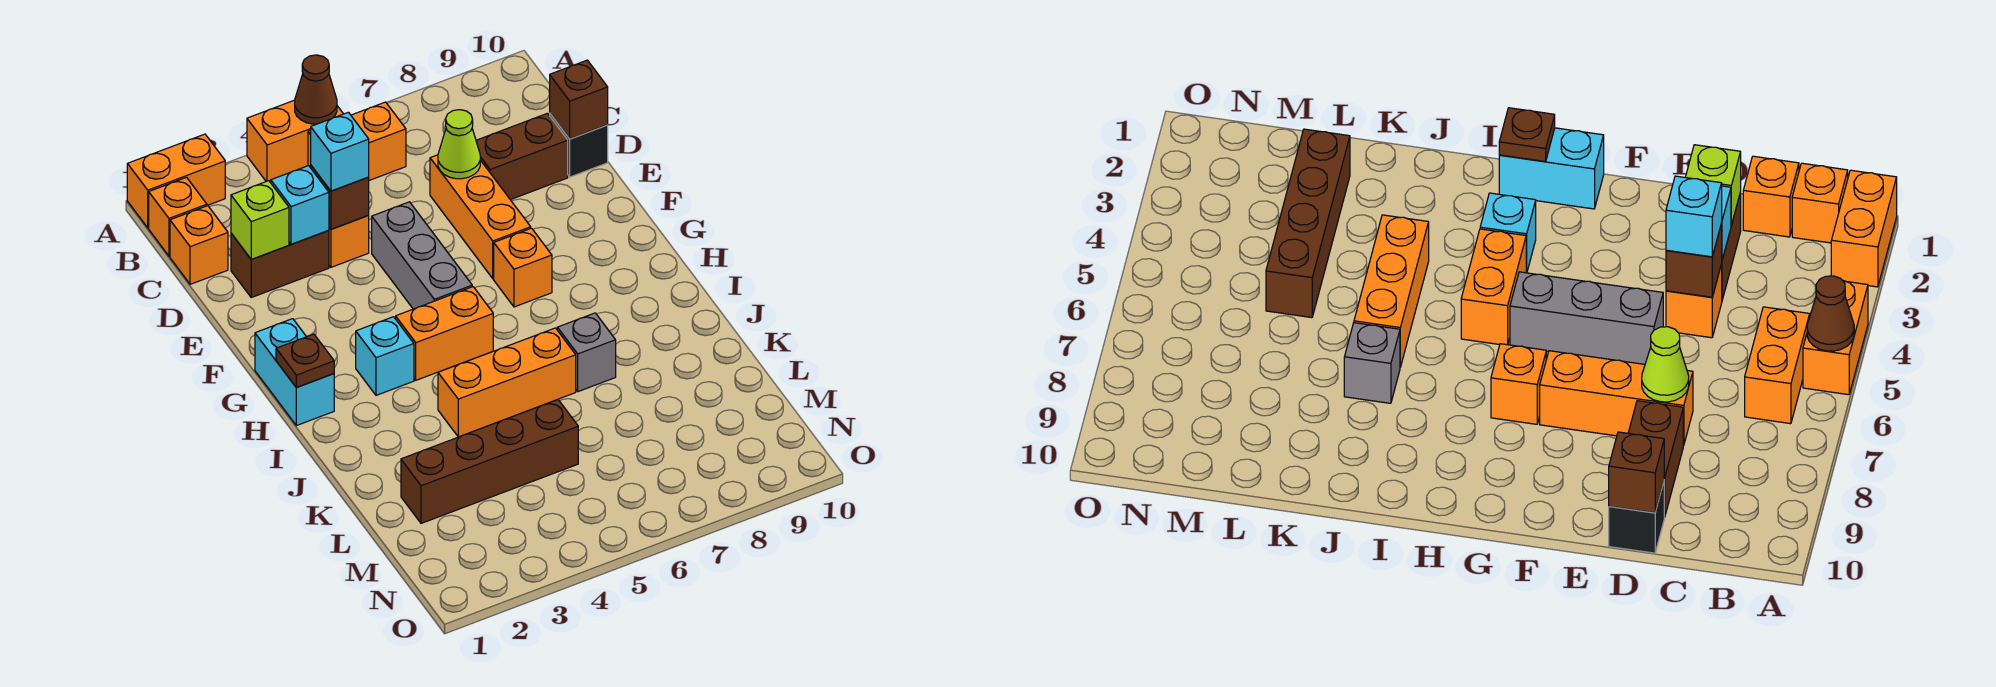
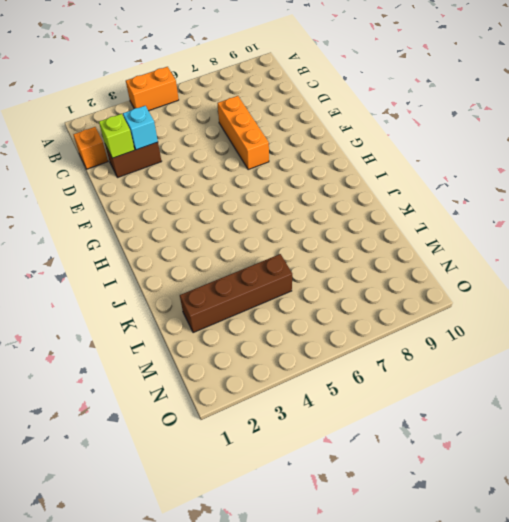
none -> orange brick A1:A2 level 1
none -> orange brick B1 level 1
none -> orange brick B5:B6 level 1

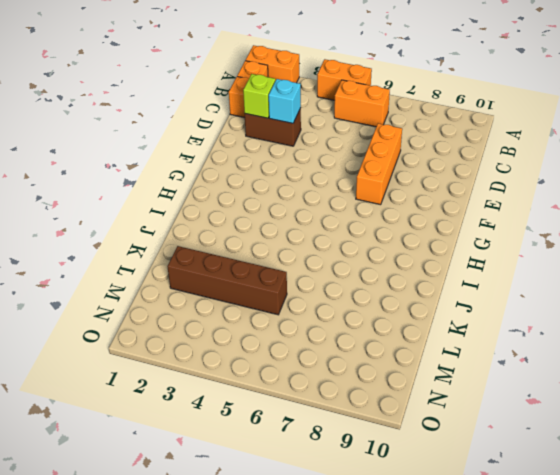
none -> orange brick D4 level 1
none -> brown brick D8:D9 level 1
none -> black brick D10 level 1

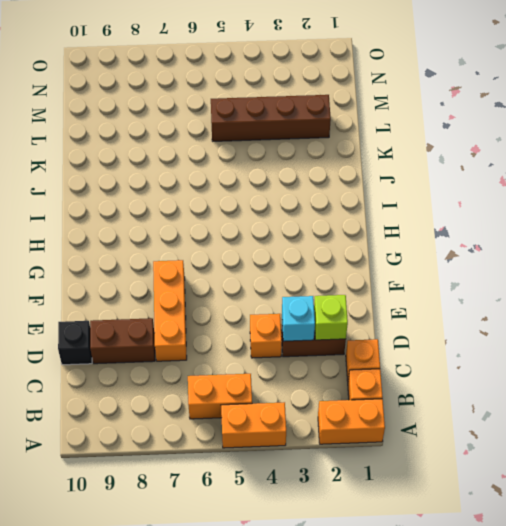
none -> grey brick E5:G5 level 1
none -> cyan brick G1:H1 level 1
none -> orange brick G7 level 1

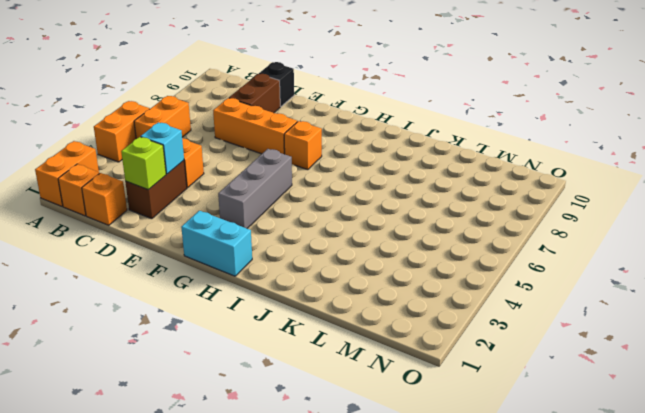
grey brick G3:G5 level 1 -> grey brick E5:G5 level 1
none -> cyan brick H3 level 1
none -> orange brick H4:H5 level 1
none -> orange brick J4:J6 level 1

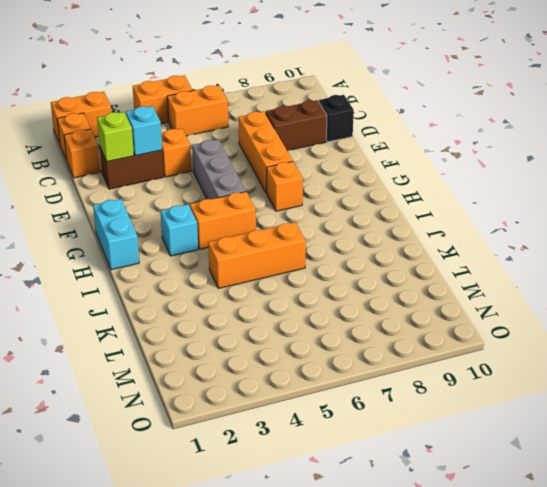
none -> grey brick J7 level 1
none -> brown brick L2:L5 level 1
none -> brown cone A5 level 2

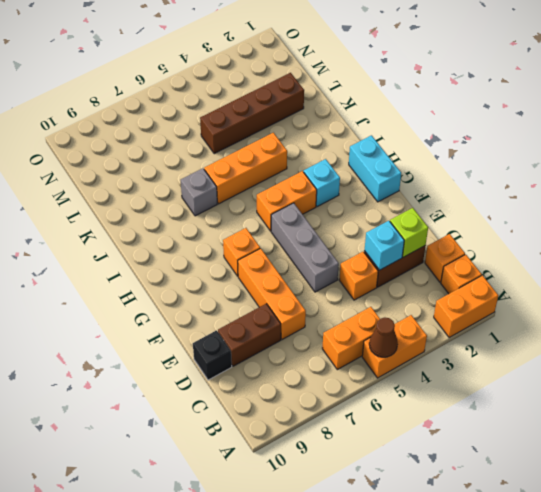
none -> brown brick D4 level 2
none -> lime cone D7 level 2
none -> brown brick D10 level 2

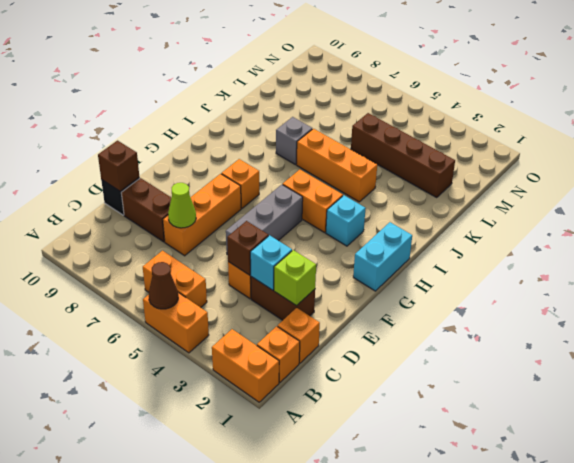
none -> brown plate H1 level 2
none -> cyan brick D4 level 3

